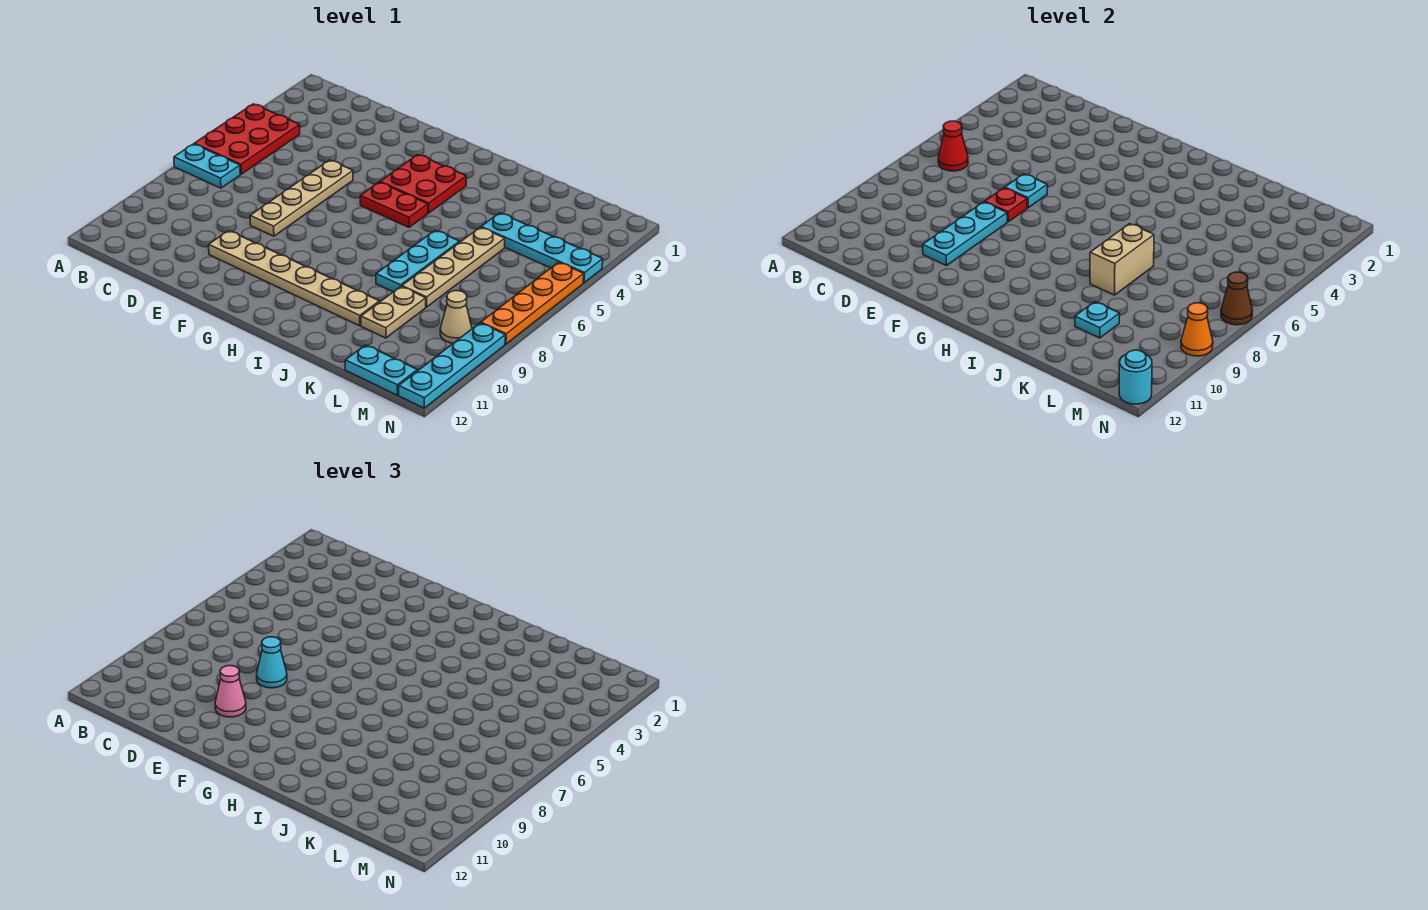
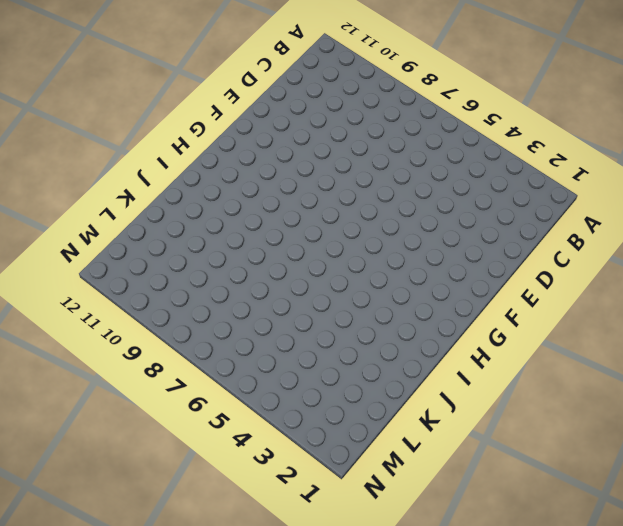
none -> red plate A4:B6 level 1
none -> cyan plate A7:B7 level 1
none -> tan plate E5:E8 level 1

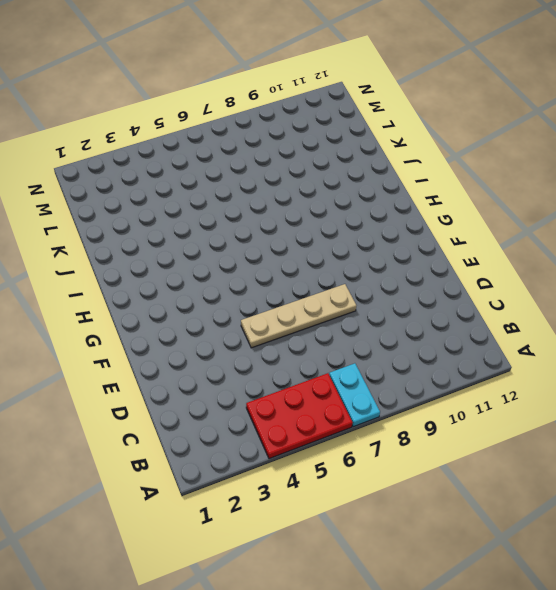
none -> tan plate E10:J10 level 1
none -> red plate G3:H4 level 1
none -> red plate G5:H5 level 1

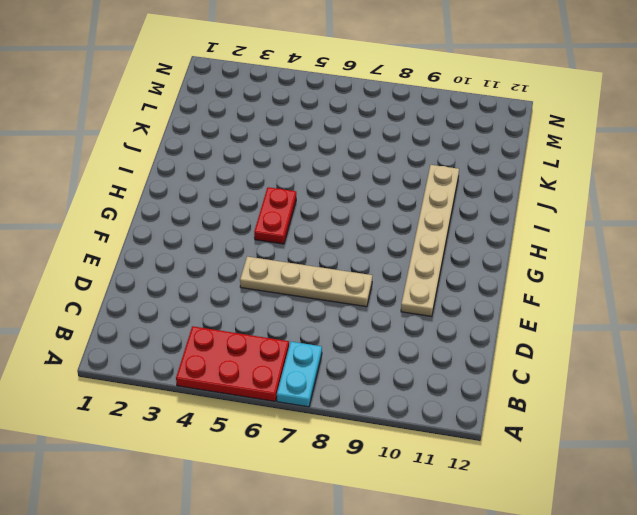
none -> red plate G3:H4 level 1
none -> cyan plate J6:J8 level 1
none -> cyan plate K4:N4 level 1

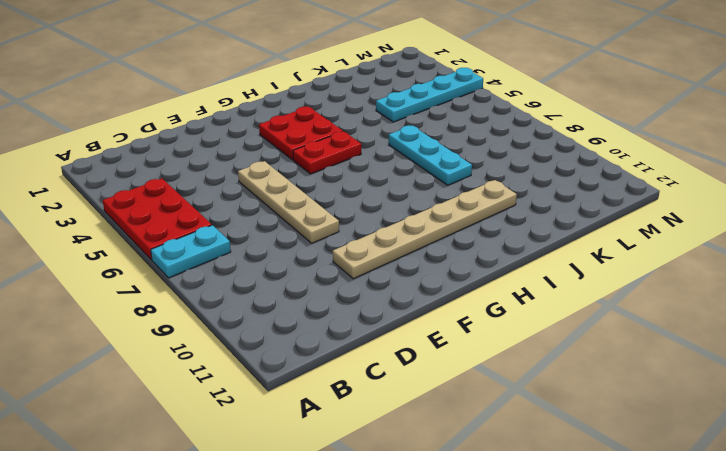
none -> tan plate K5:K8 level 1
none -> tan plate K9:K10 level 1
none -> cyan plate L12:M12 level 1

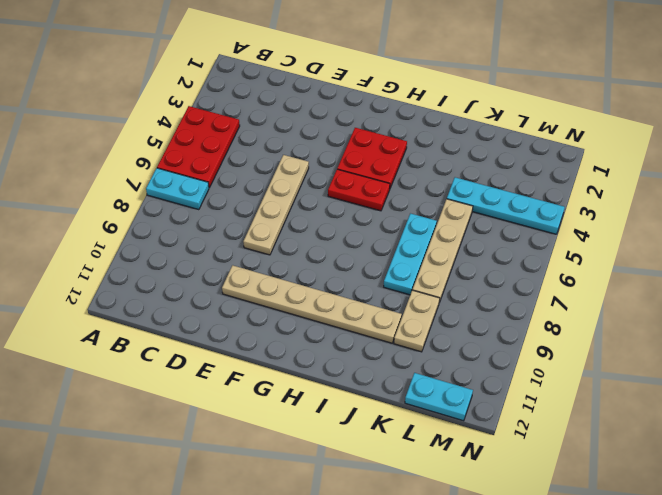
none -> tan cone M9 level 1
none -> orange plate N5:N8 level 1
none -> cyan plate N9:N12 level 1

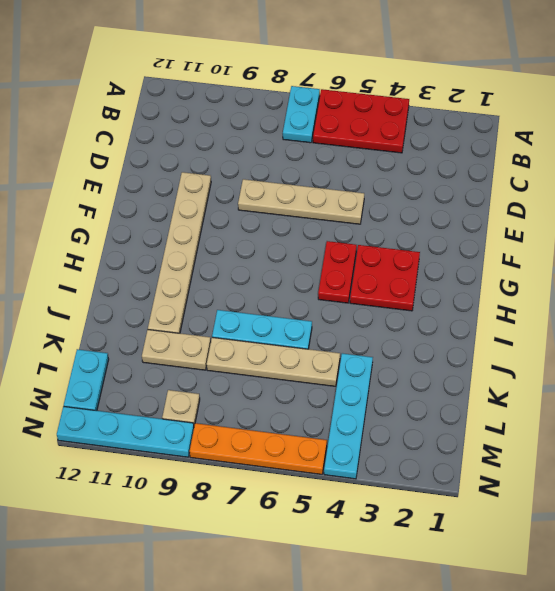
tan plate M9 level 1 -> tan cone M9 level 1
none -> red cone B6 level 2
none -> cyan plate E6 level 2
none -> red plate E7 level 2

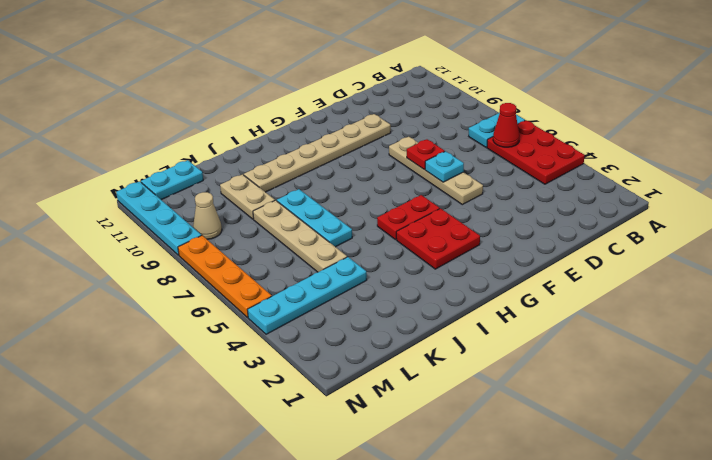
none -> cyan plate E8:E10 level 2
none -> tan brick J7:J8 level 2
none -> cyan plate K10 level 2

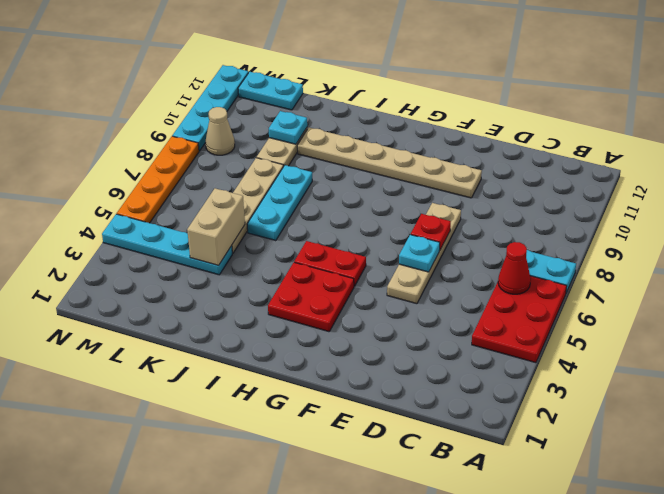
tan brick K4:K5 level 2 -> tan brick J7:J8 level 2
none -> cyan plate E8:E10 level 2
none -> brown cone N7 level 2
none -> orange cone N9 level 2

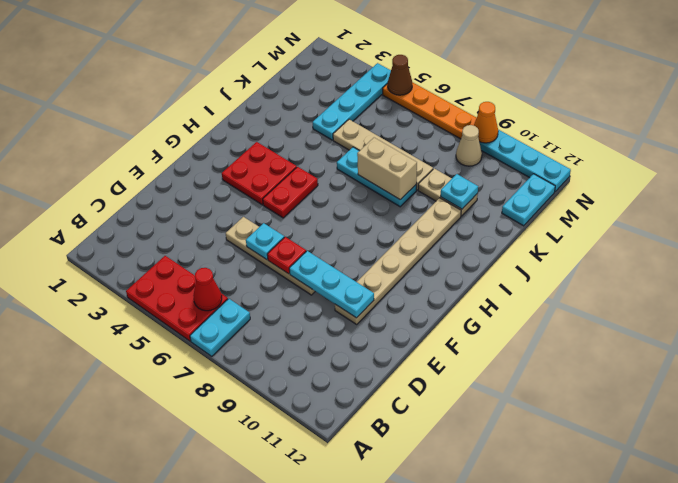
brown cone N5 level 2 -> brown cone N7 level 2
none -> cyan round brick N12 level 2
none -> cyan cone E8 level 3
none -> pink cone E10 level 3

